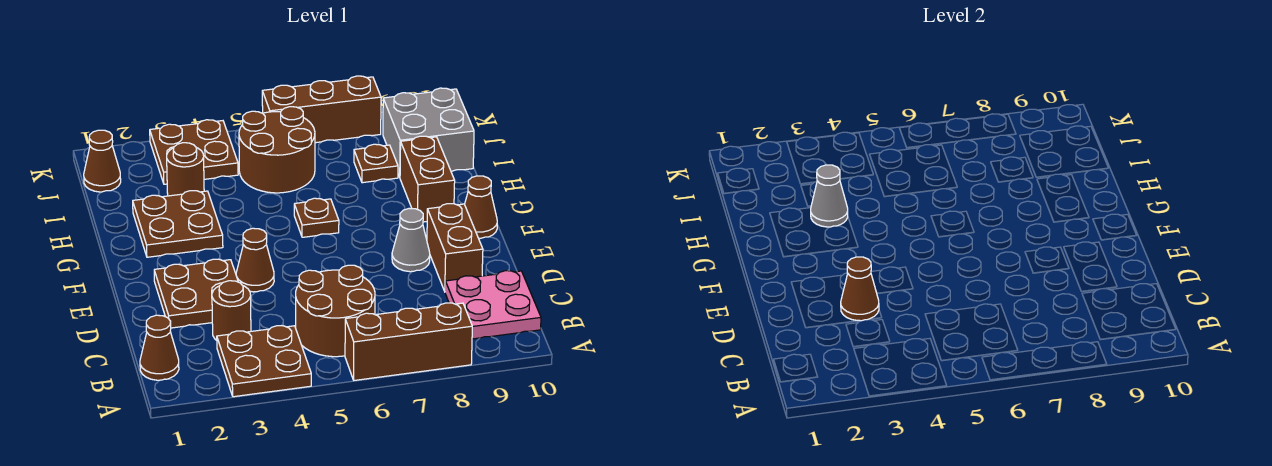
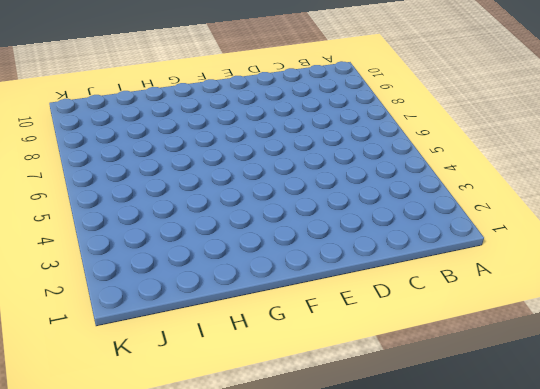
none -> brown plate A3:B4 level 1
none -> brown brick A6:A8 level 1
none -> brown cone B1 level 1

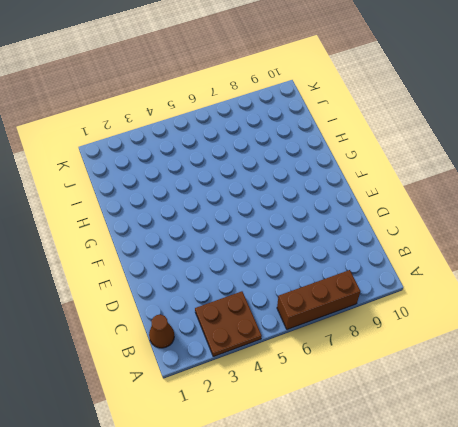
none -> brown round brick B5:C6 level 1
none -> pink plate B9:C10 level 1
none -> brown round brick C3 level 1

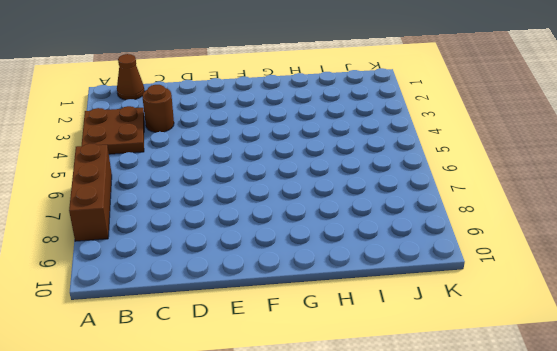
none -> brown round brick B5:C6 level 1
none -> pink plate B9:C10 level 1
none -> brown plate D2:E3 level 1

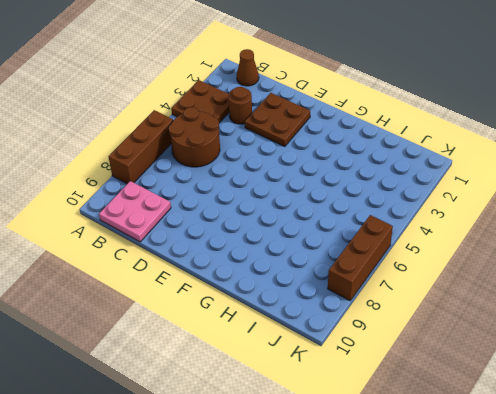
none -> brown brick D9:E9 level 1
none -> brown cone E4 level 1
none -> grey cone E8 level 1

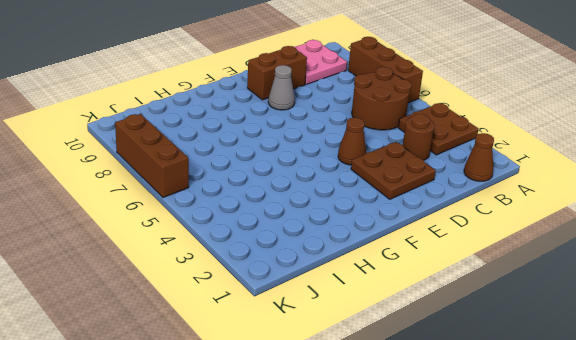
none -> brown cone F10 level 1
none -> brown plate G2:H3 level 1
none -> brown plate G6 level 1

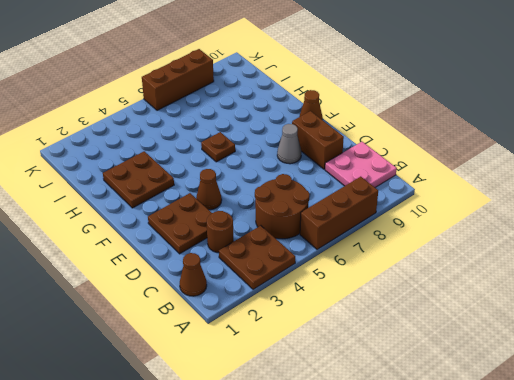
none -> brown brick G9:H9 level 1
none -> brown round brick I3 level 1
none -> brown round brick I5:J6 level 1

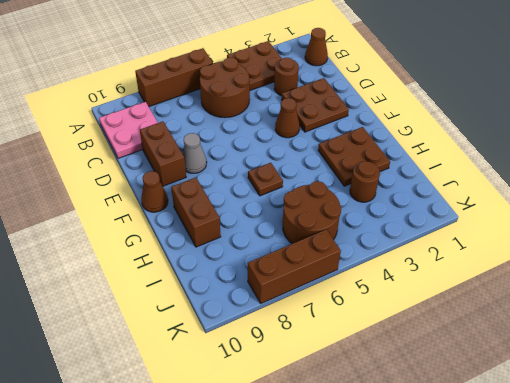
none -> brown plate I8 level 1
none -> grey brick I9:J10 level 1
none -> brown cone J1 level 1

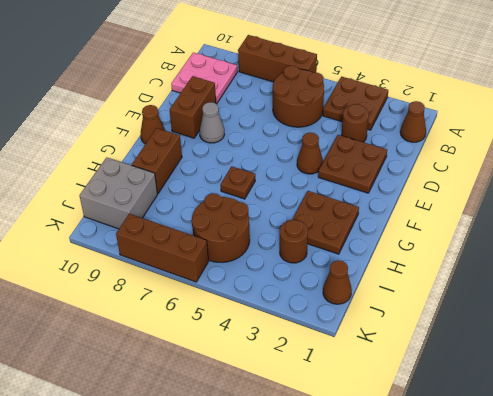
none -> brown plate I8 level 1
none -> brown plate J3:K4 level 1
none -> brown cone D3 level 2

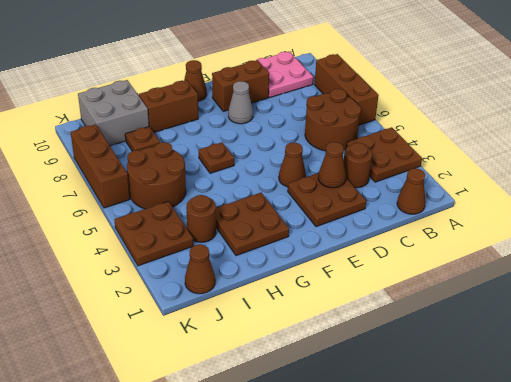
none -> grey cone H3 level 2

